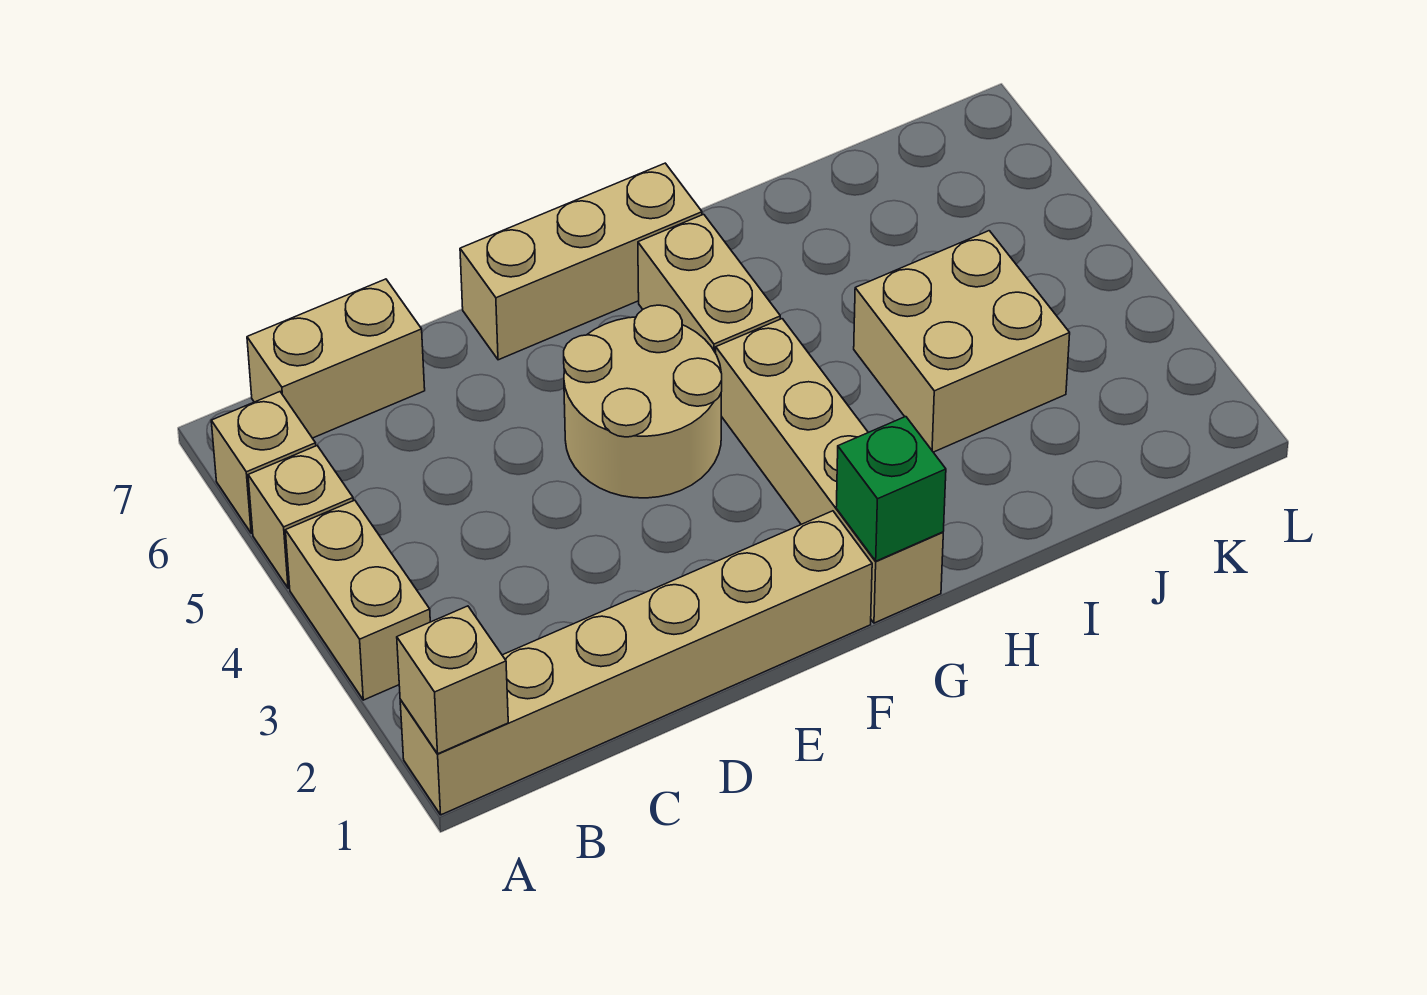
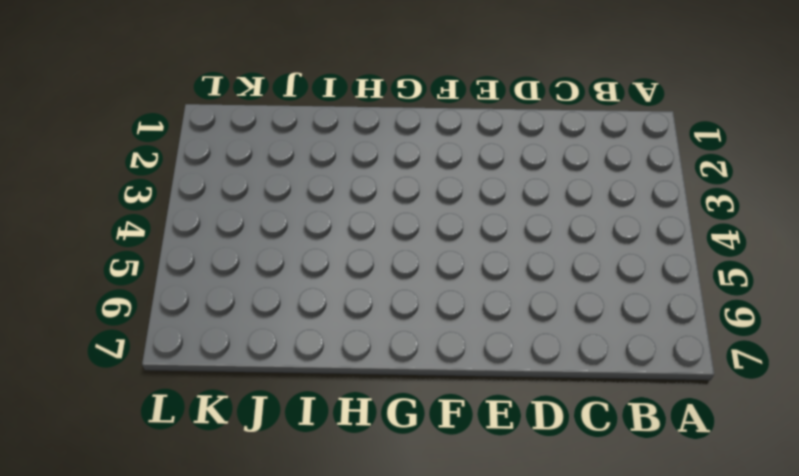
none -> tan brick A1:F1 level 1
none -> tan brick A3:A4 level 1
none -> tan brick A5 level 1

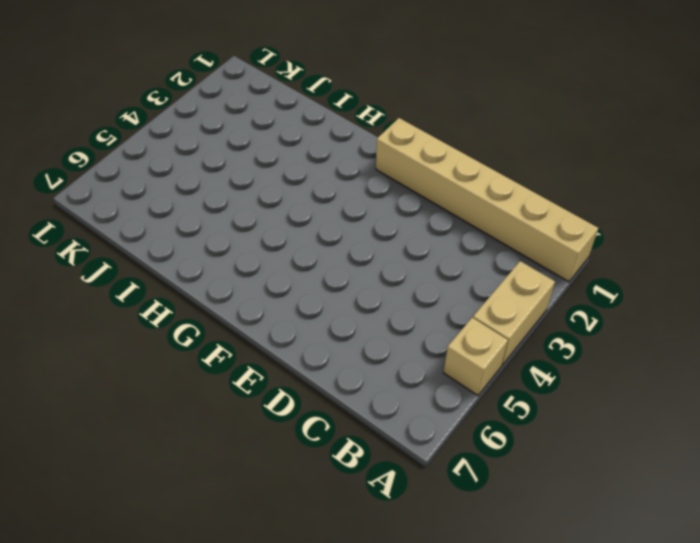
none -> tan brick A6 level 1
none -> tan brick B7:C7 level 1
none -> tan round brick E4:F5 level 1

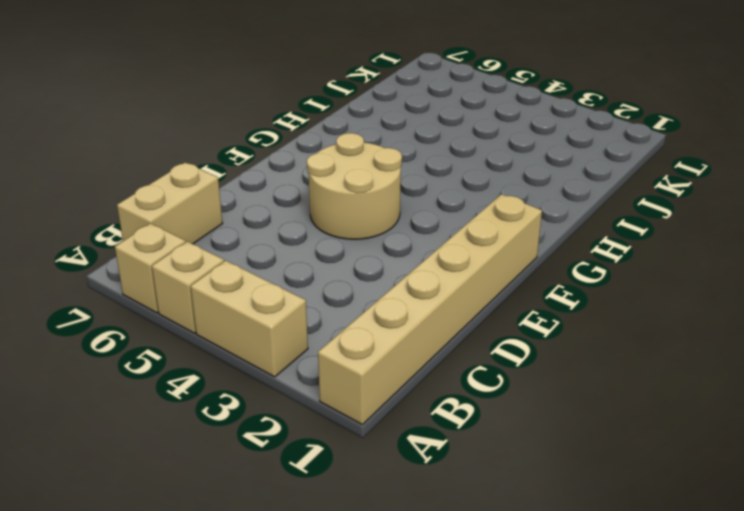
none -> tan brick E7:G7 level 1
none -> tan brick G1:G4 level 1
none -> tan brick G5:G6 level 1

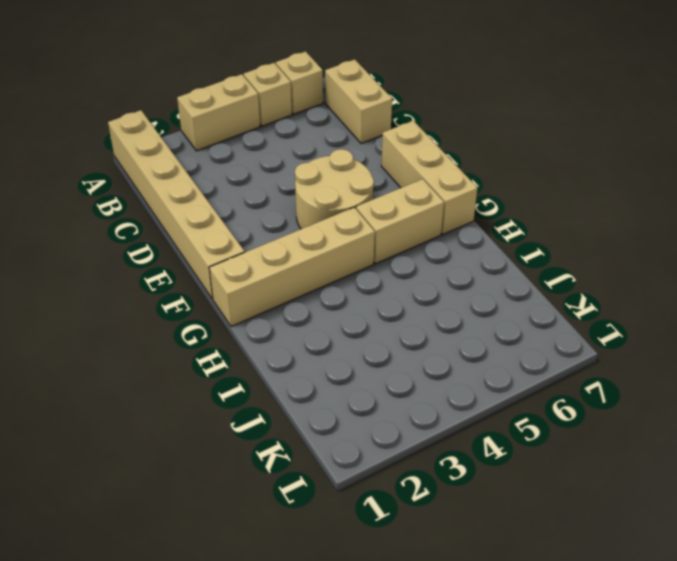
none -> tan brick I3:J4 level 1
none -> tan brick A1 level 2
none -> green brick G1 level 2

